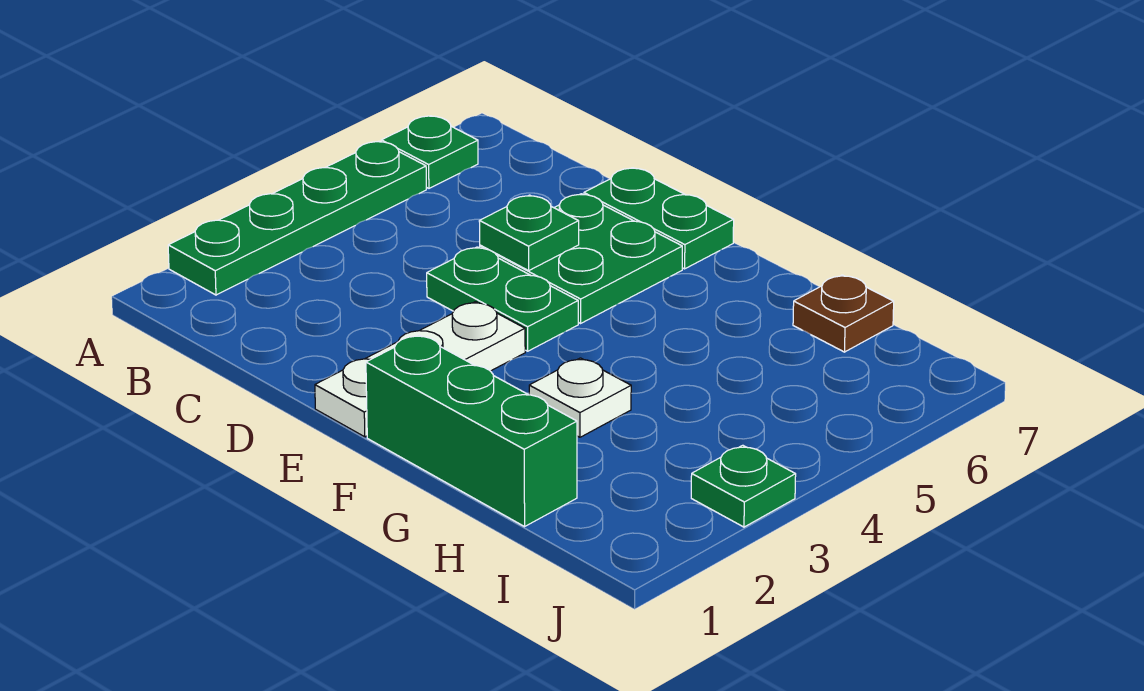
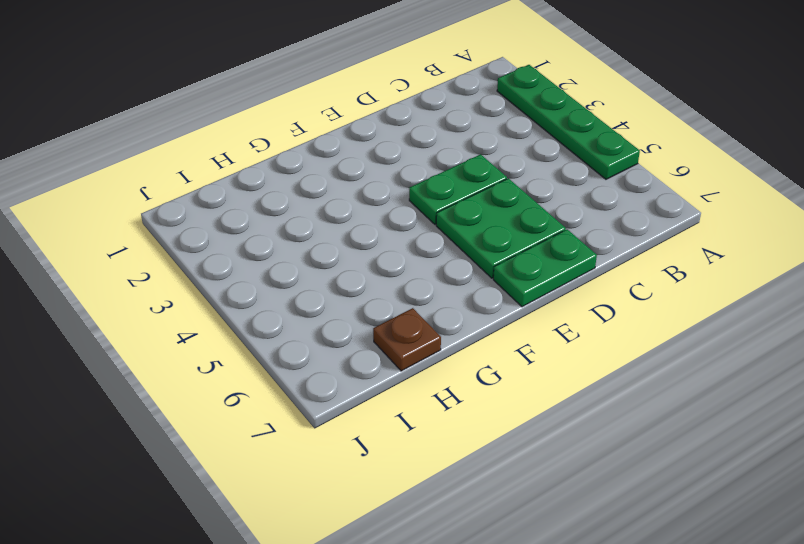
none -> green plate A6 level 1
none -> white plate E1:E3 level 1

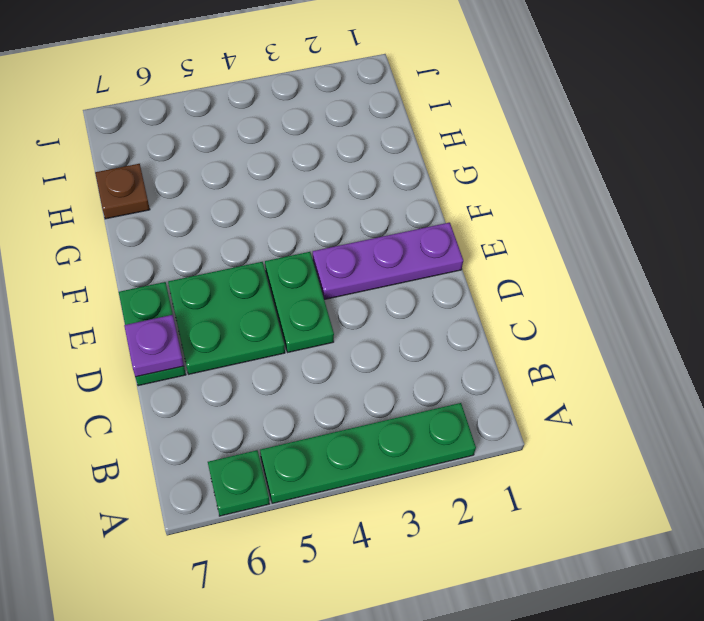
purple plate D7 level 2 -> none
purple plate E1:E3 level 1 -> white plate E1:E3 level 1
none -> green brick F1:H1 level 1
none -> white plate G3 level 1

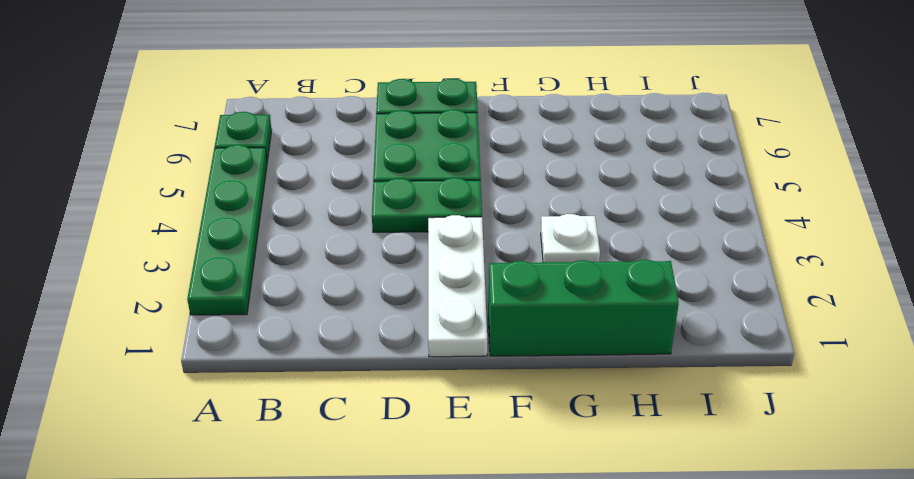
none -> brown plate H7 level 1
none -> green plate J3 level 1

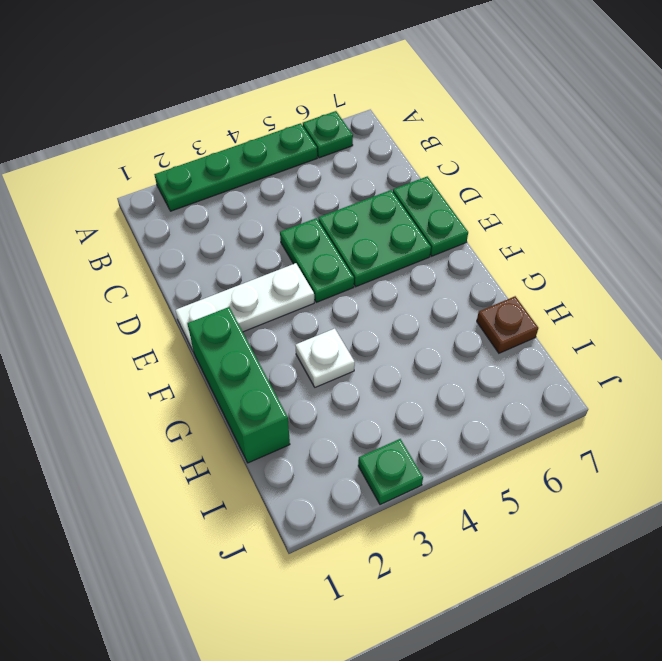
none -> green plate D5 level 2

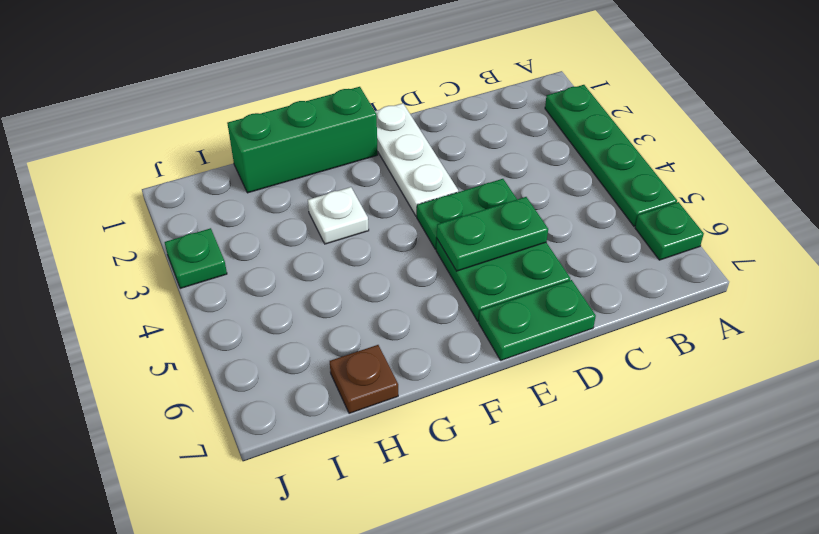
green plate D5:E5 level 2 -> green plate D5 level 2

